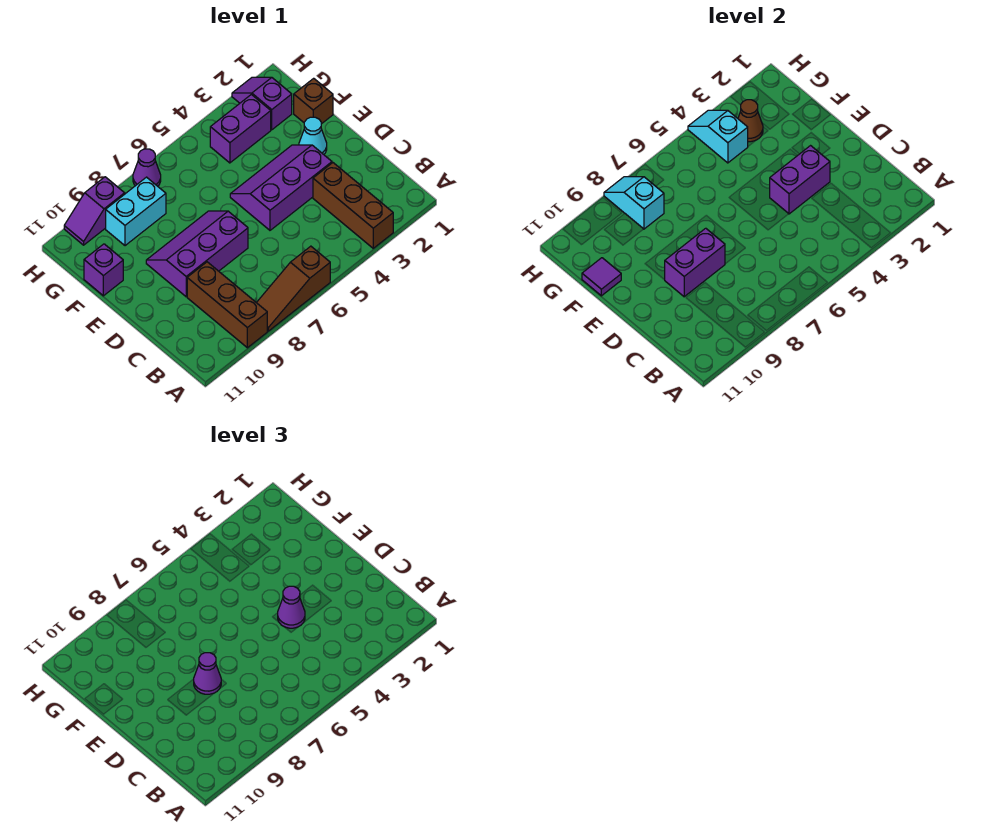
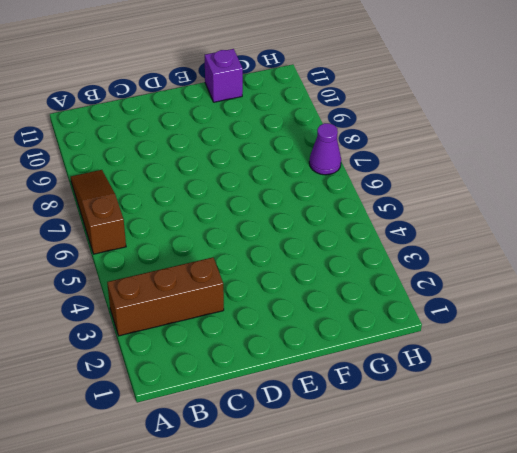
none -> brown brick A9:C9 level 1
none -> purple slope D3:E5 level 1 top D
none -> purple slope D7:E9 level 1 top D

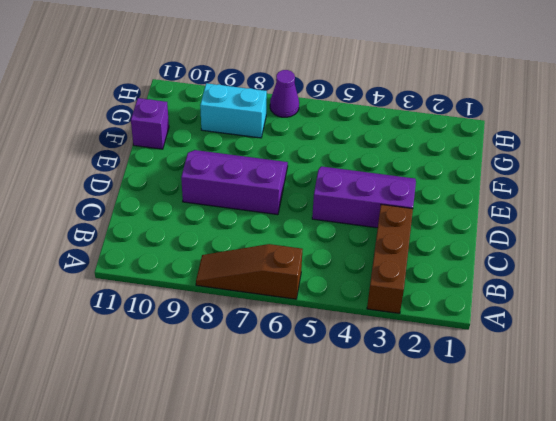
none -> brown brick A9:C9 level 1
none -> cyan cone E2 level 1
none -> brown brick F1 level 1

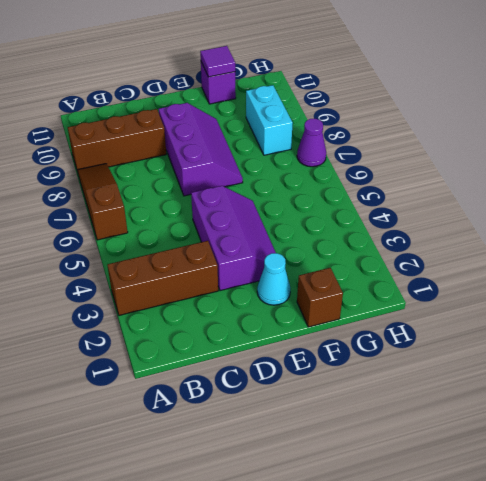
none -> purple slope G2:H2 level 1 top G
none -> purple brick G3:G4 level 1
none -> purple slope H9:H10 level 1 top 9

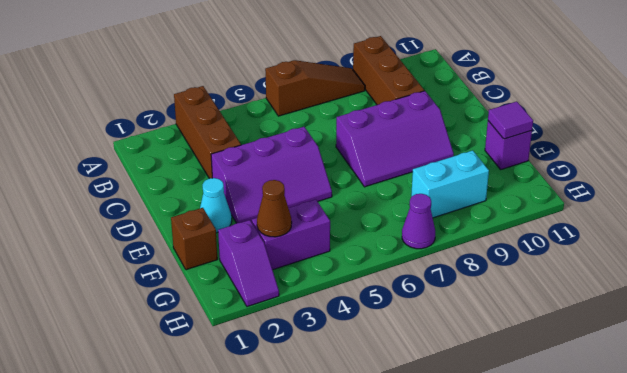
none -> purple slope H9:H10 level 1 top 9
none -> purple brick D3:D4 level 2
none -> purple brick D8:D9 level 2

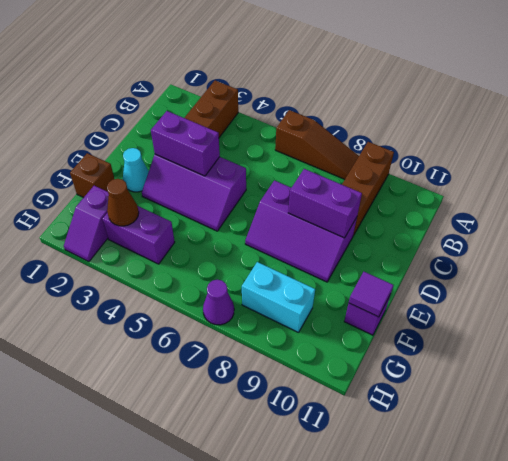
none -> purple slope H9:H10 level 1 top 9
none -> cyan slope G4:H4 level 2 top G
none -> cyan slope G8:H8 level 2 top G

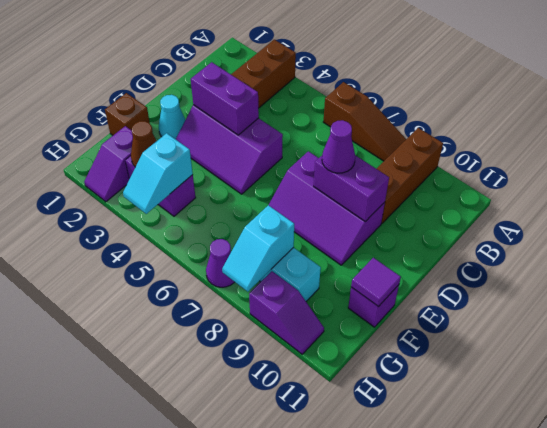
none -> purple cone D4 level 3

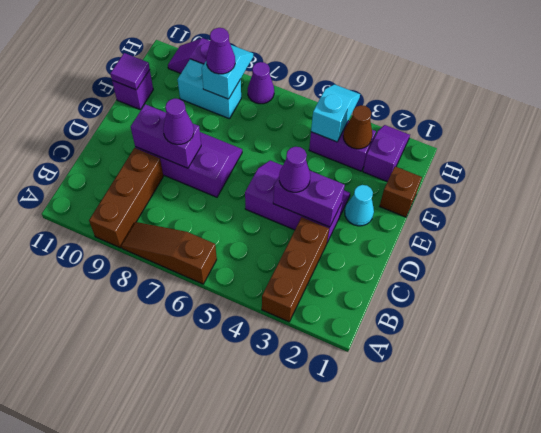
purple cone G8 level 3 -> none

